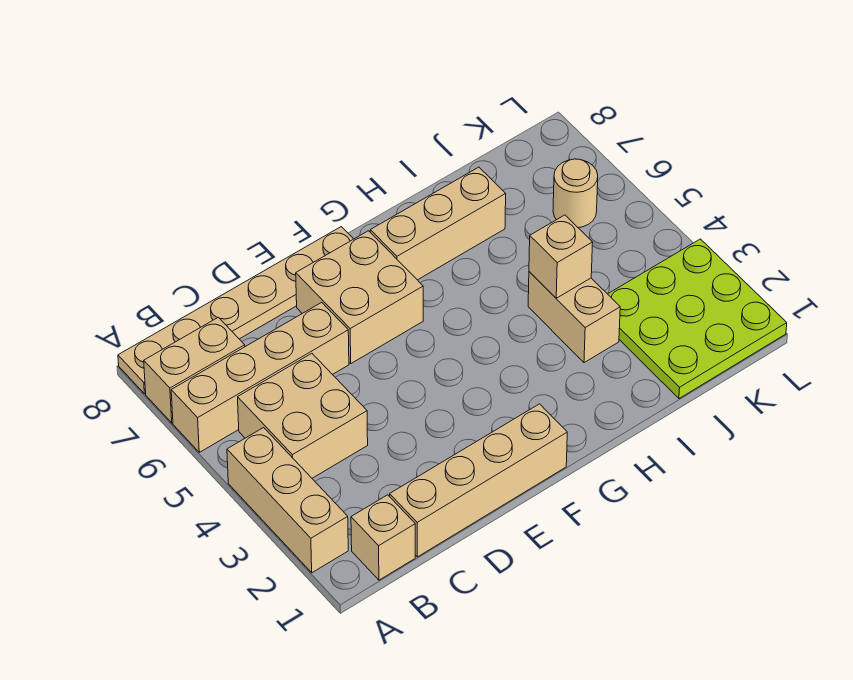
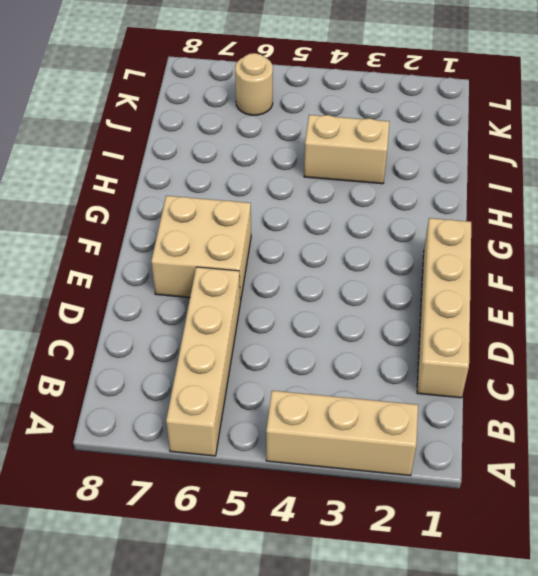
none -> tan brick A7:B7 level 1
none -> tan plate A8:F8 level 1
none -> tan brick B1 level 1

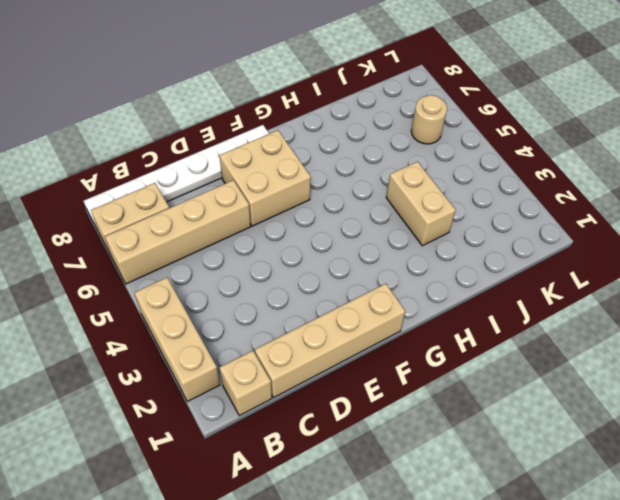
white plate A8:F8 level 1 -> tan plate A8:F8 level 1
none -> tan brick B4:C5 level 1
none -> tan brick G7:I7 level 1
none -> lime plate J1:L3 level 1

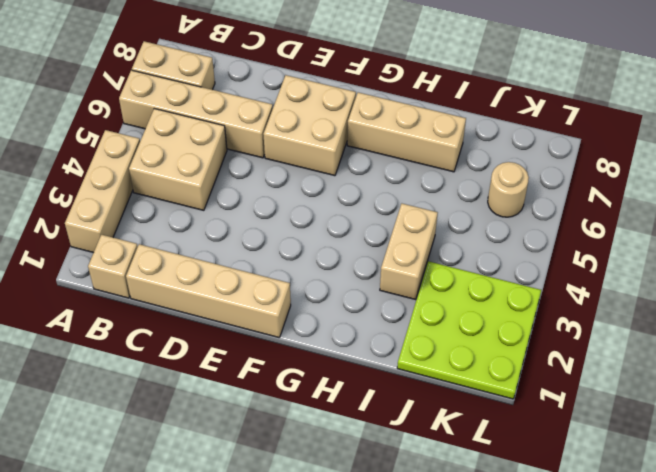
none -> tan plate A8:F8 level 1
none -> tan brick I4 level 2

